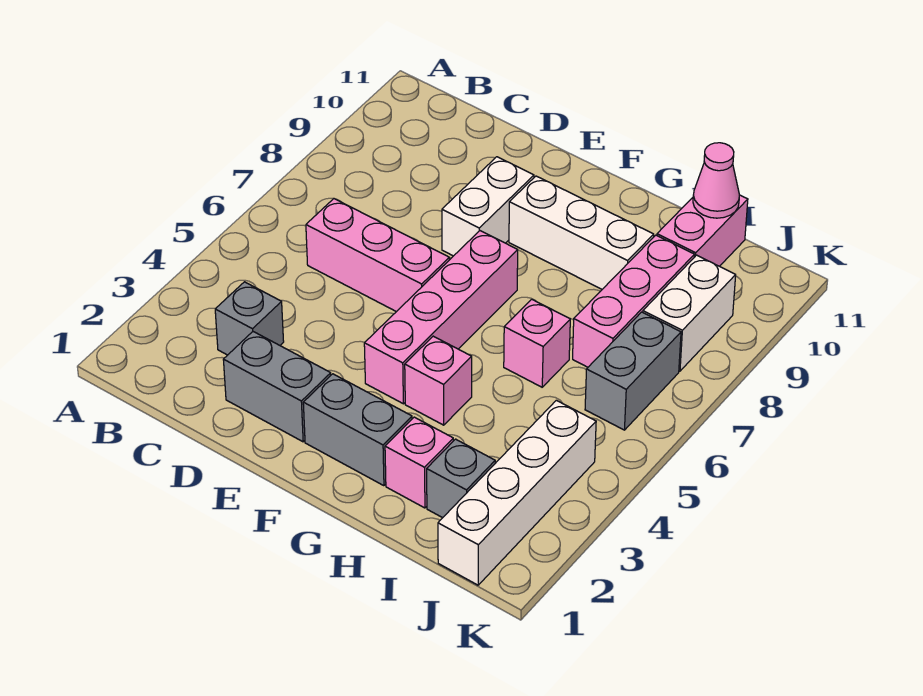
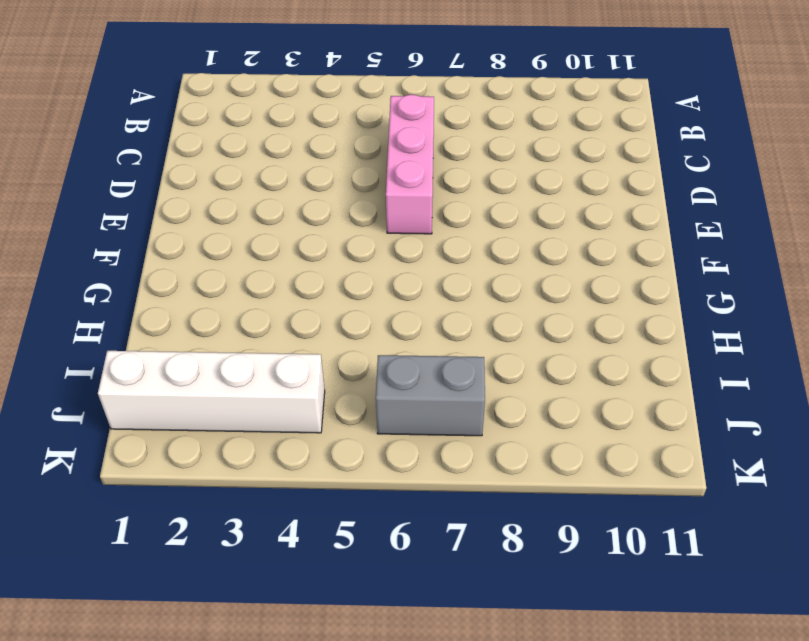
none -> grey brick C3 level 1
none -> grey brick D2:E2 level 1
none -> white brick E8:E9 level 1

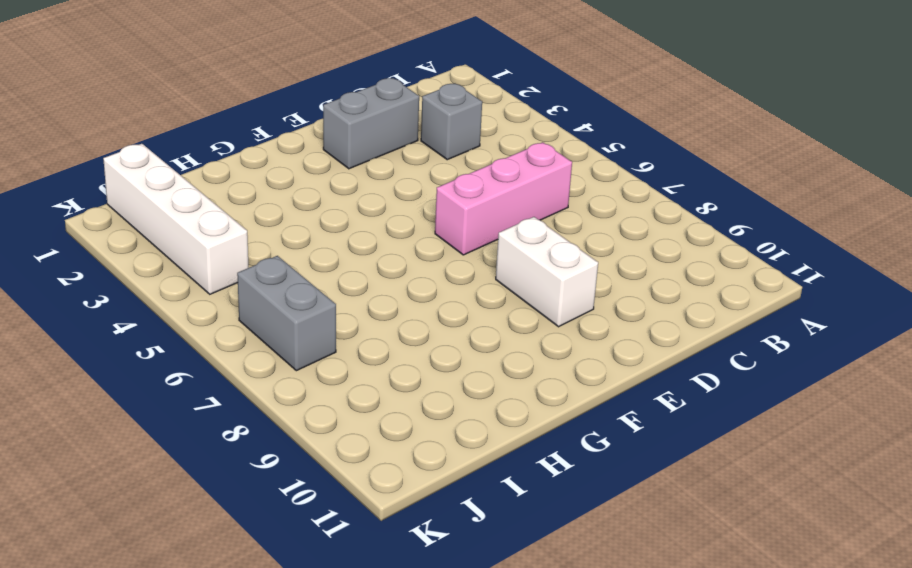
none -> grey brick F2:G2 level 1
none -> pink brick F4:F7 level 1
none -> white brick F9:H9 level 1

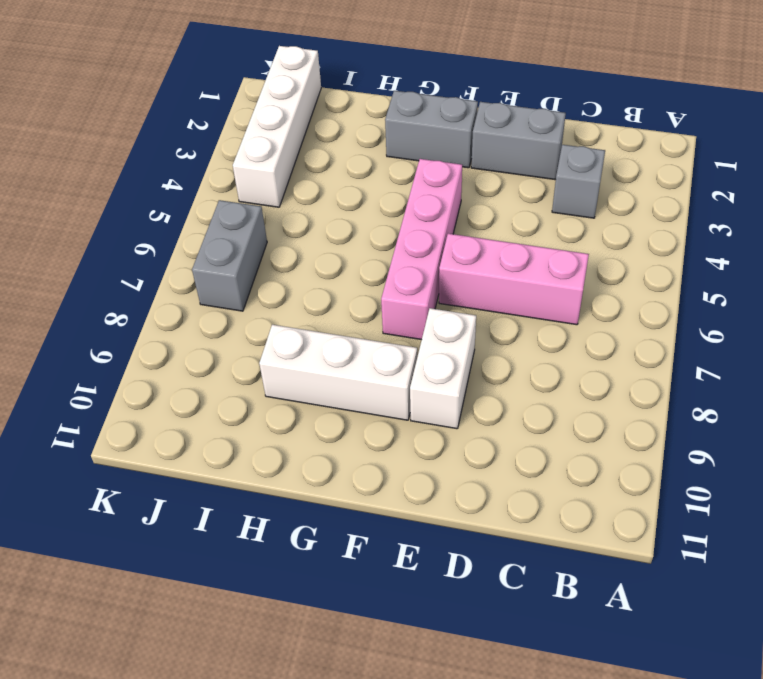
none -> pink brick G4 level 1
none -> pink brick H2 level 1
none -> pink brick H6 level 1

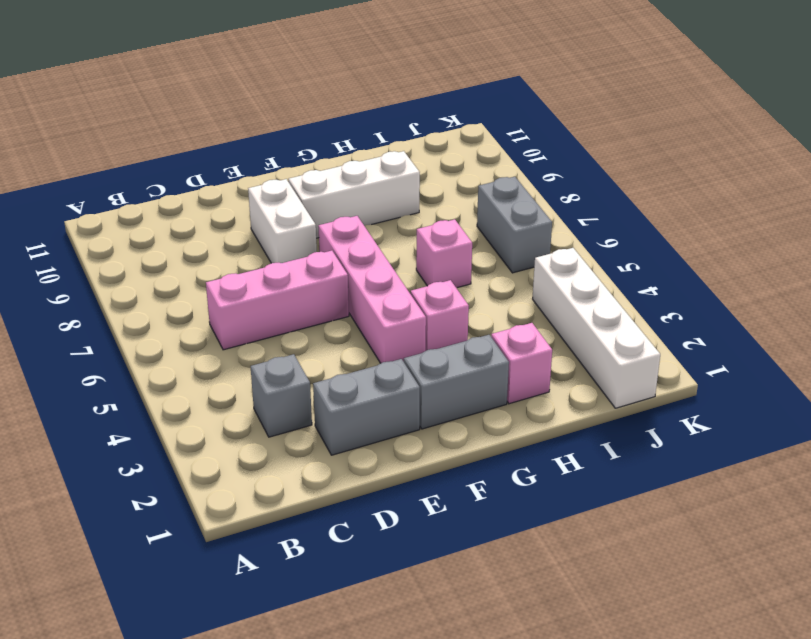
none -> grey brick I2 level 1
none -> pink brick I7:I9 level 1
none -> pink brick I10:I11 level 1

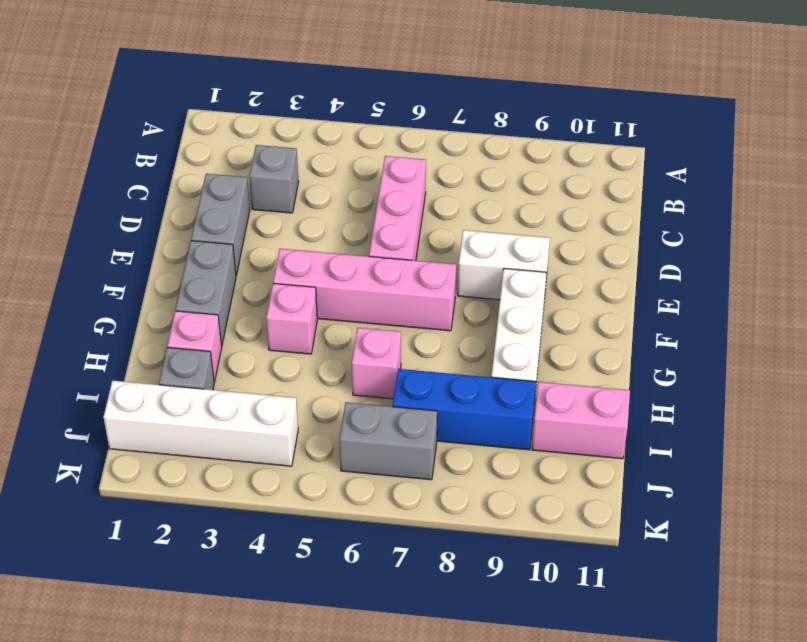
blue brick I7:I9 level 1 -> pink brick I7:I9 level 1
none -> white brick J8:J9 level 1
none -> pink cone I11 level 2

